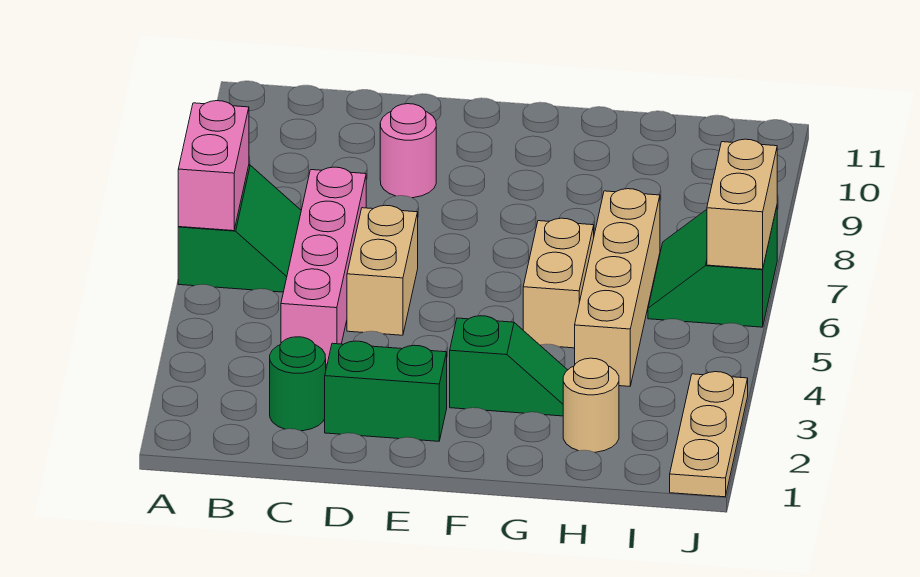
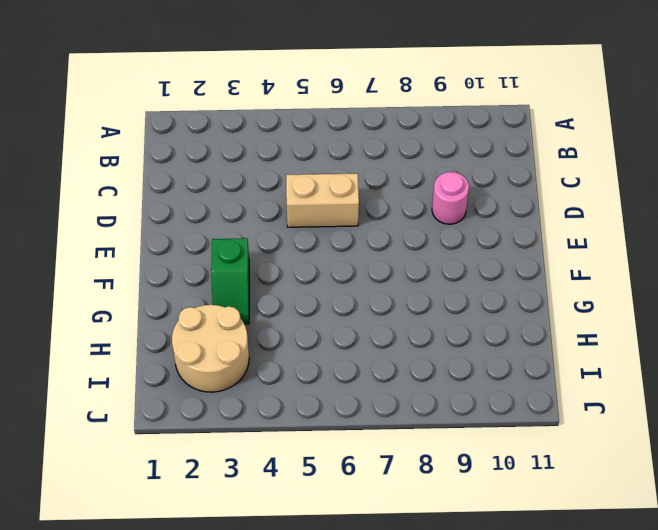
tan round brick H2:I3 level 1 -> tan round brick H2 level 1
none -> green slope A6:B7 level 1 top A
none -> green round brick C2 level 1
none -> pink brick C4:C7 level 1

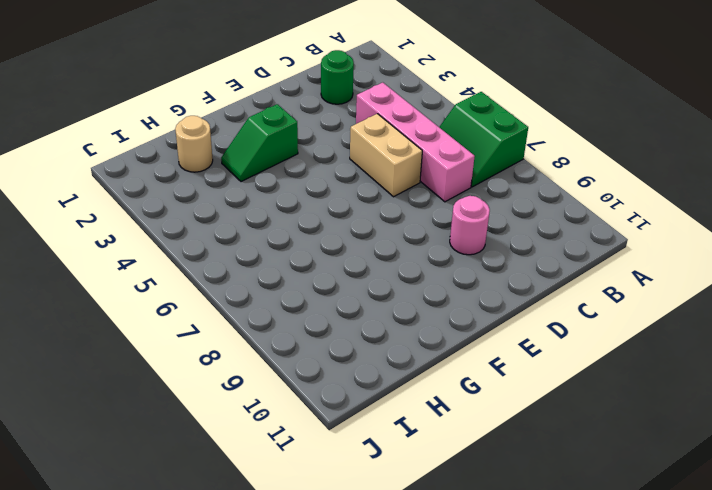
none -> green brick D2:E2 level 1
none -> tan brick G5:G6 level 1
none -> tan brick H4:H7 level 1

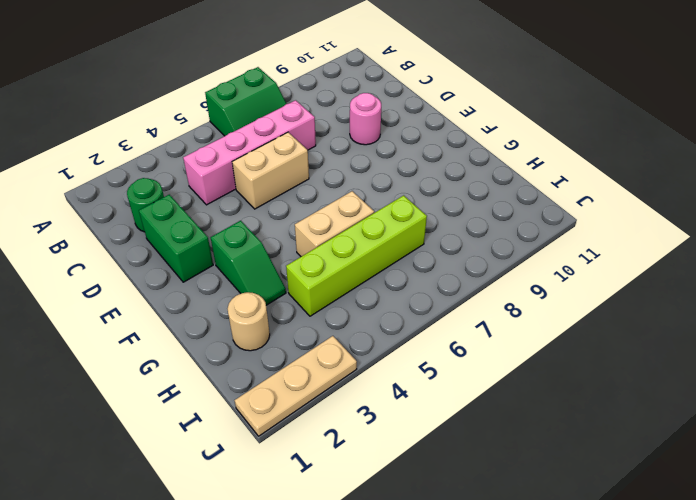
lime brick H4:H7 level 1 -> tan brick H4:H7 level 1
none -> green slope I6:J7 level 1 top J
none -> pink brick A6:A7 level 2
none -> tan brick J6:J7 level 2

